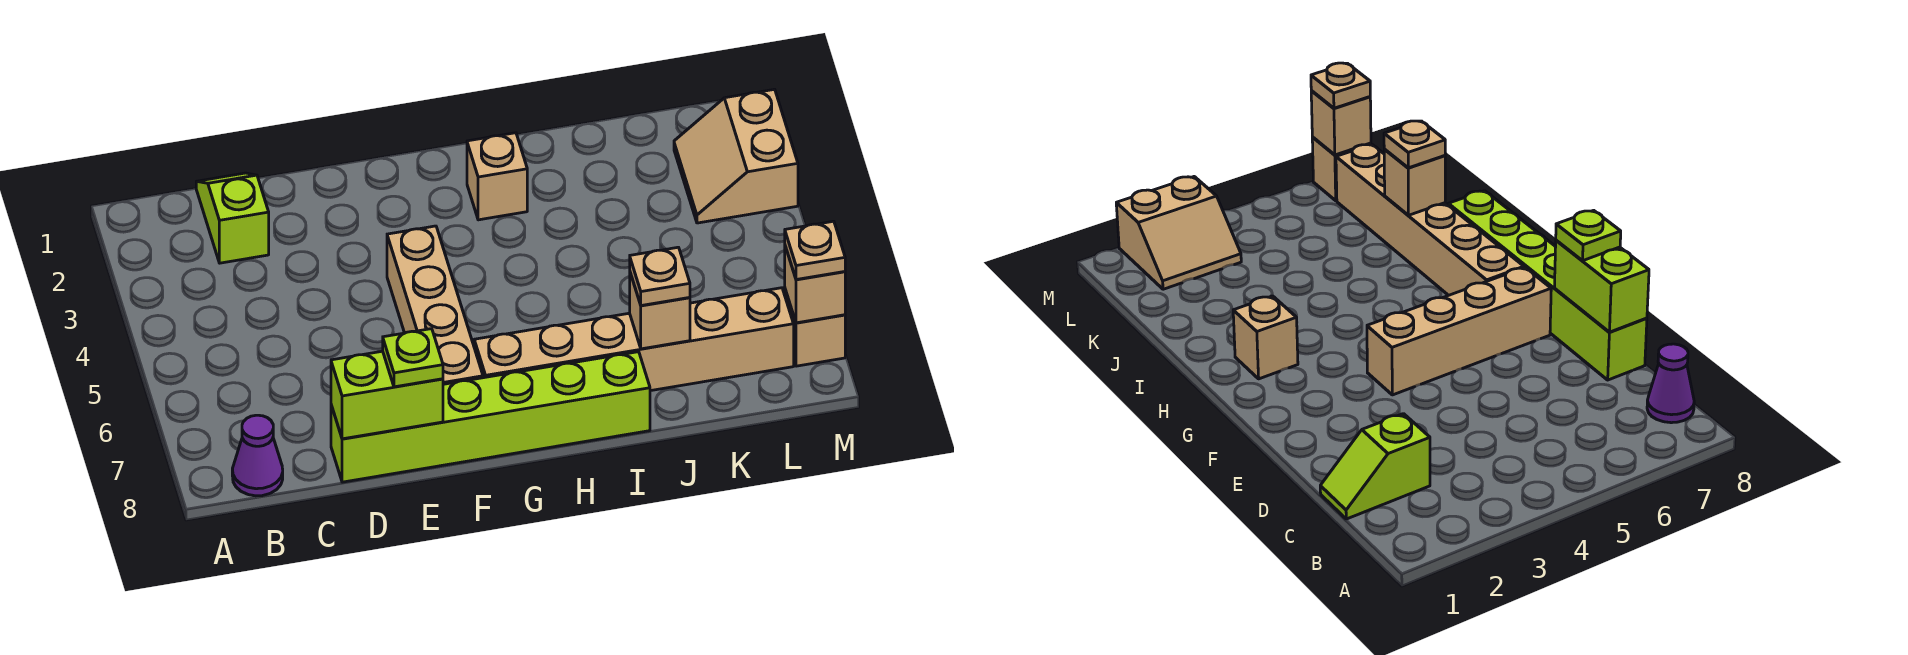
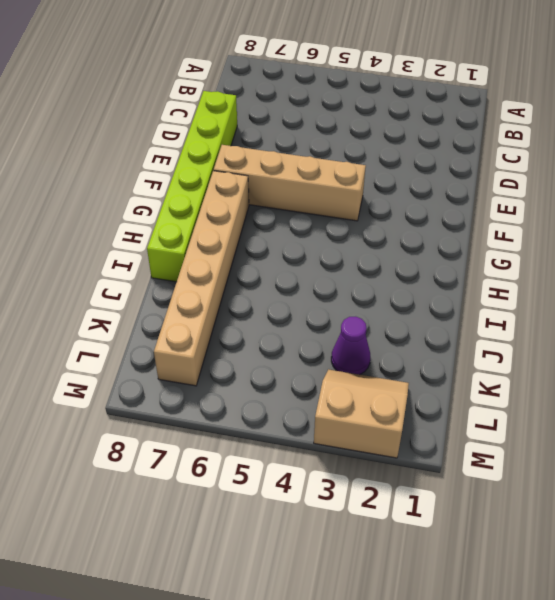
purple cone K3 level 1 -> purple cone B8 level 1
none -> lime slope C1:C2 level 1 top 2
none -> tan brick H2 level 1
none -> tan brick M7 level 1

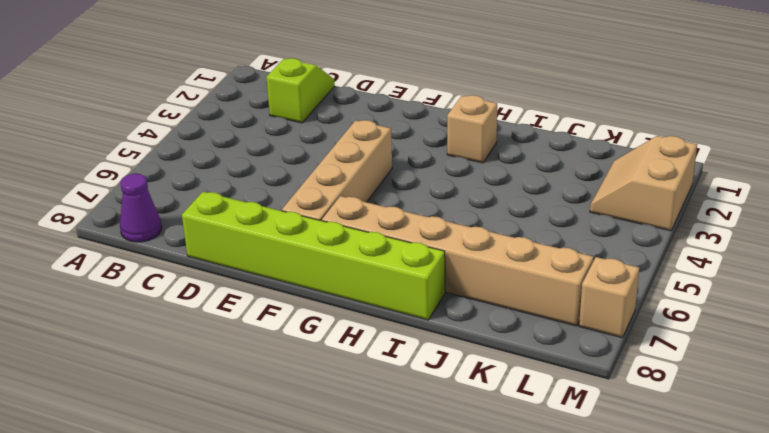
none -> lime brick D8:E8 level 2
none -> tan brick J7 level 2
none -> tan brick M7 level 2

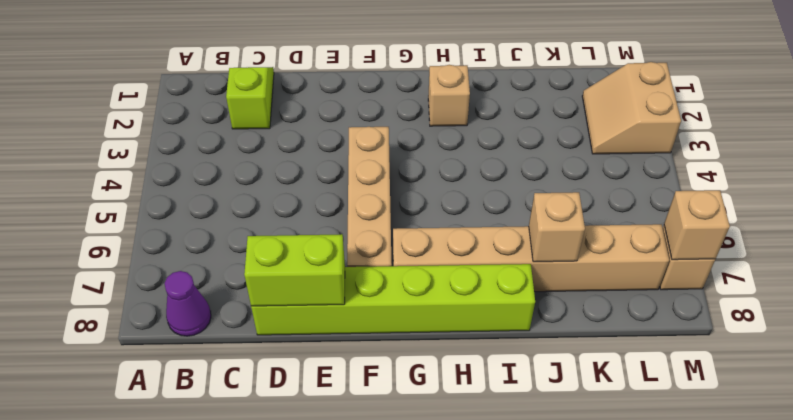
none -> lime plate E8 level 3
none -> tan plate J7 level 3
none -> tan plate M7 level 3

